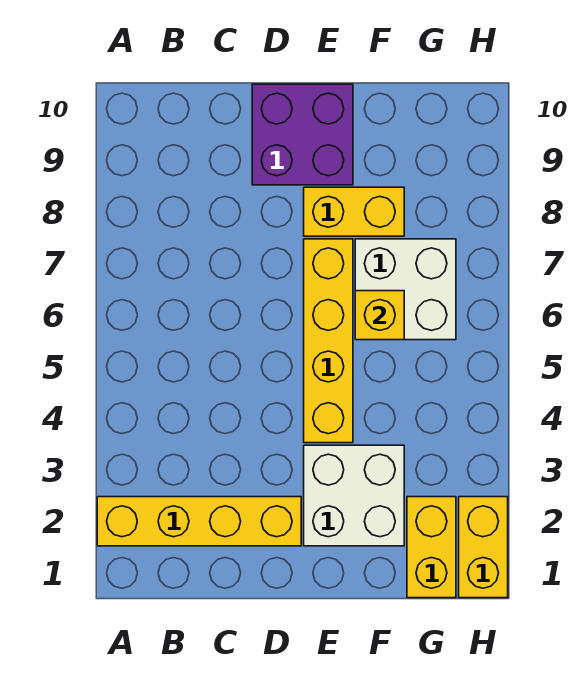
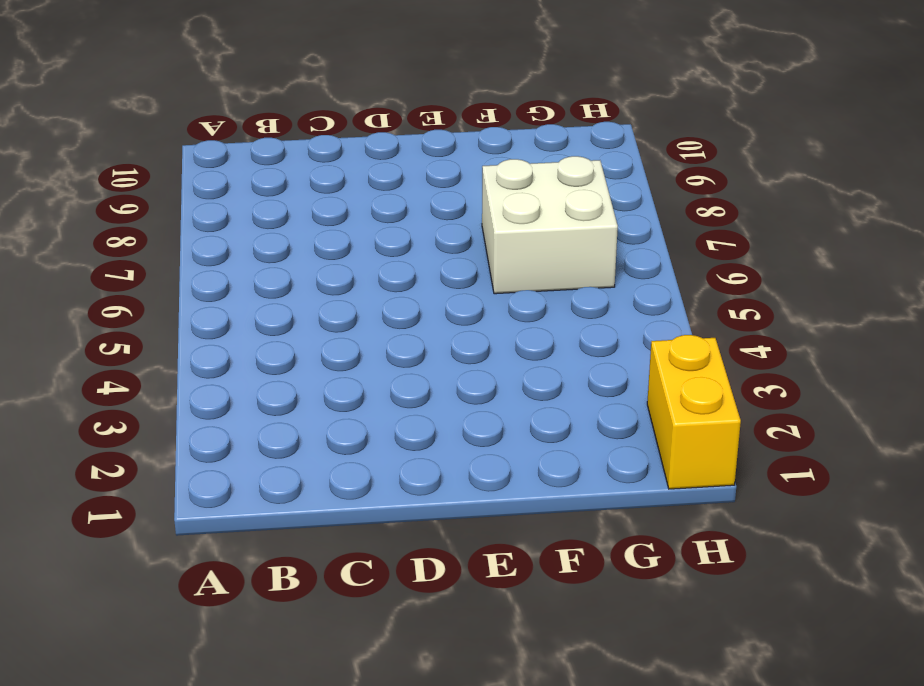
none -> yellow brick A2:D2 level 1
none -> purple brick D9:E10 level 1

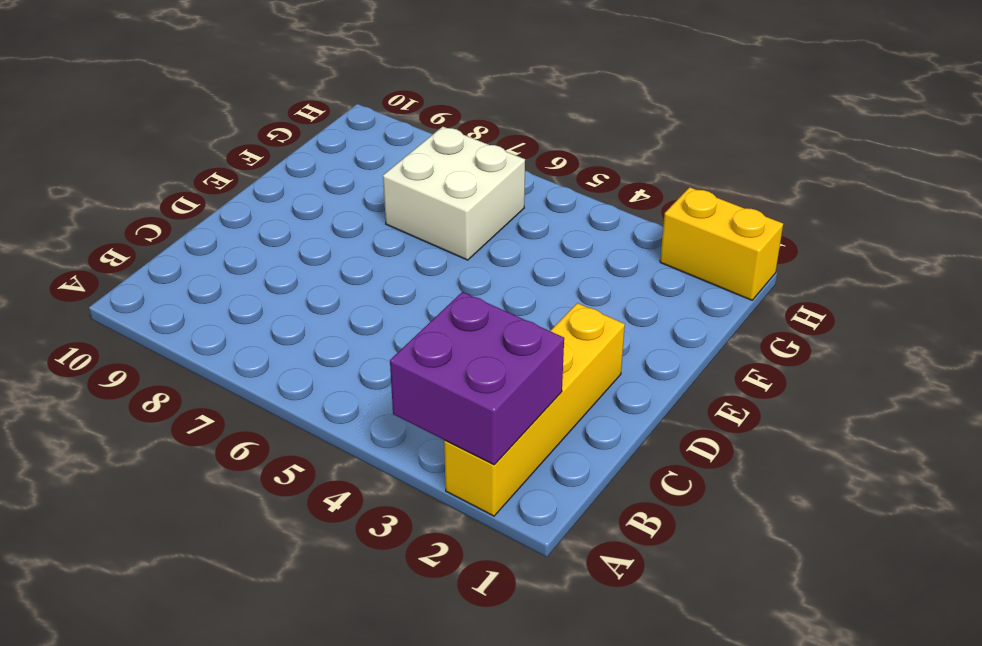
purple brick A2:B3 level 2 -> purple brick D9:E10 level 1
none -> white brick E2:F3 level 1
none -> yellow brick E4:E7 level 1

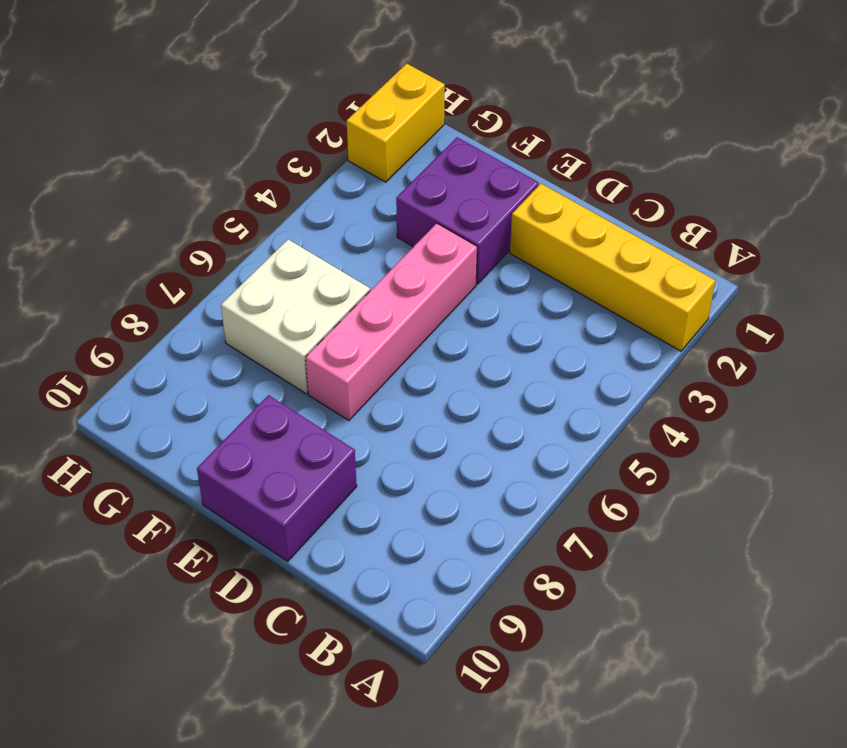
purple brick E2:F3 level 1 -> white brick E2:F3 level 1
pink brick E4:E7 level 1 -> yellow brick E4:E7 level 1
none -> yellow brick E8:F8 level 1
none -> yellow brick G1:G2 level 1

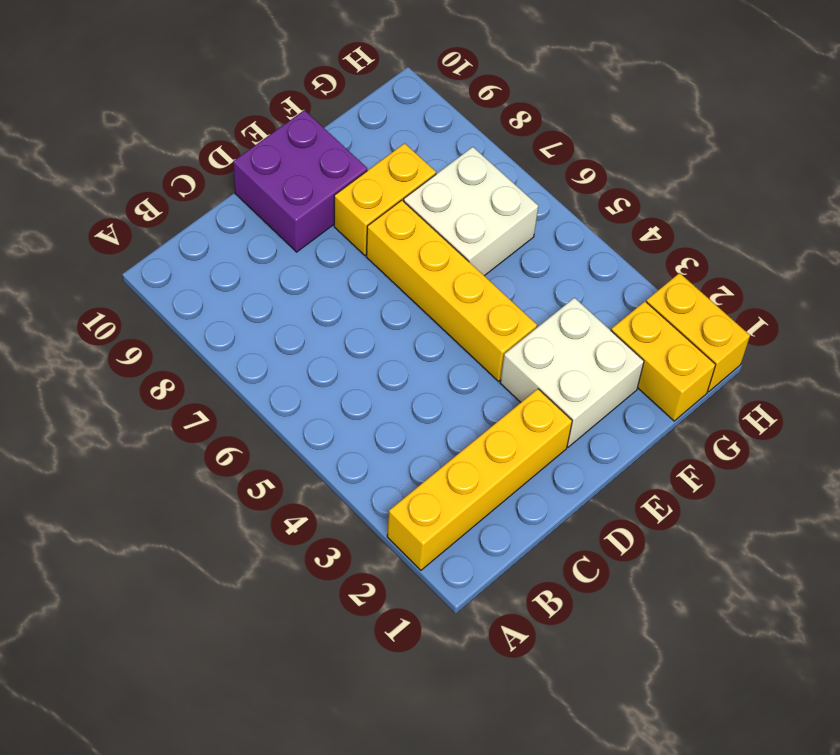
none -> yellow brick F6 level 2

